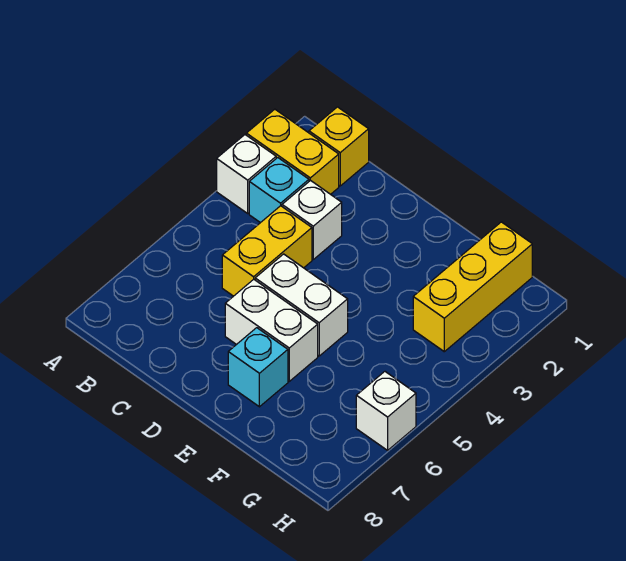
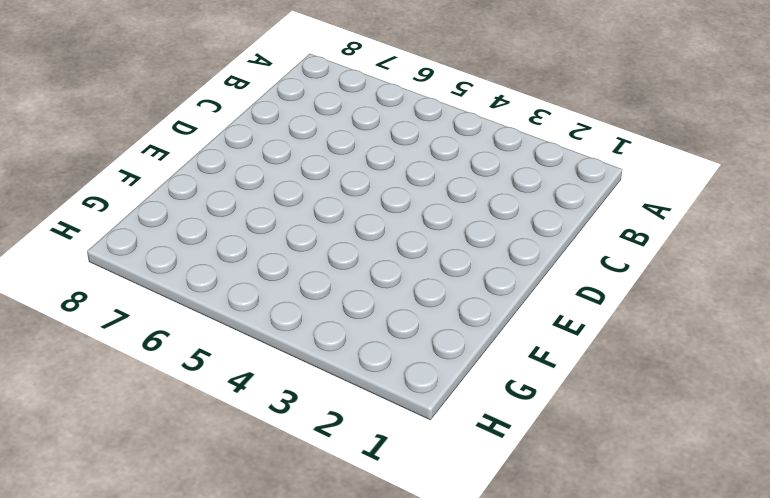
none -> yellow brick A2:B2 level 1
none -> white brick A3 level 1

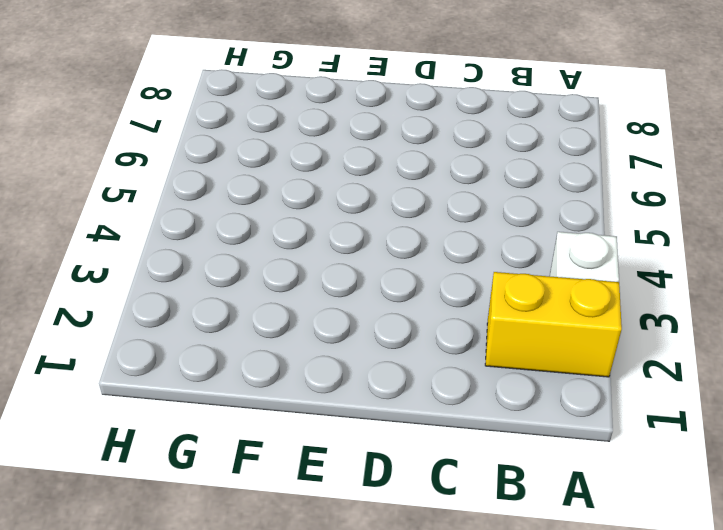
none -> yellow brick B1 level 1
none -> cyan brick B3 level 1

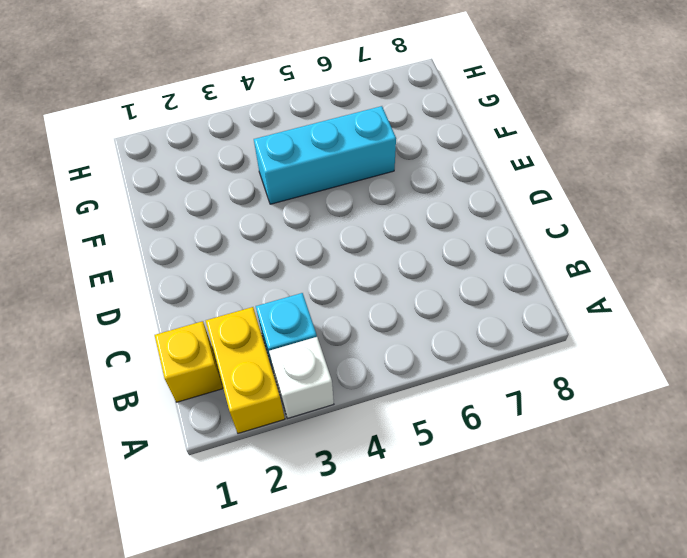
cyan brick F4:F6 level 1 -> none
none -> white brick C3 level 1
none -> yellow brick C4:C5 level 1

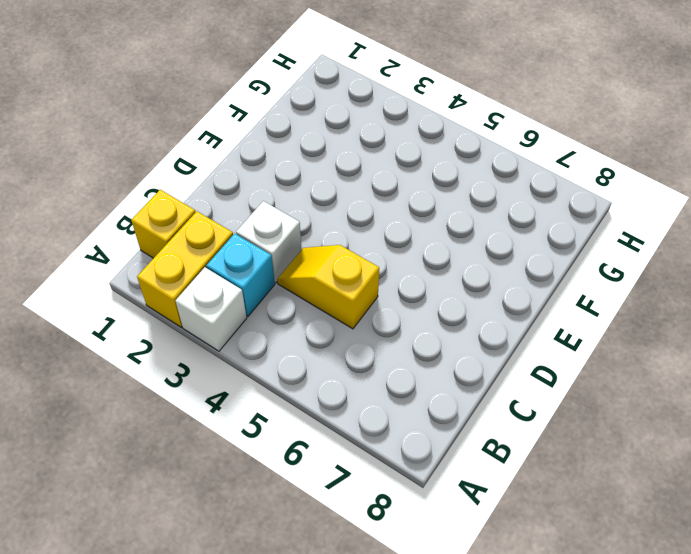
yellow slope C4:C5 level 1 top 5 -> yellow brick C4:C5 level 1
none -> white brick D5:E5 level 1
none -> white brick D6:E6 level 1

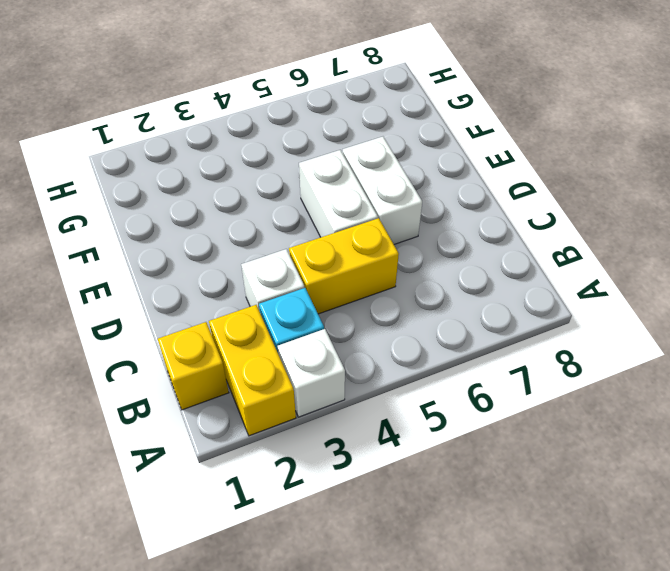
none -> cyan brick E7 level 1
none -> yellow brick G1:G3 level 1

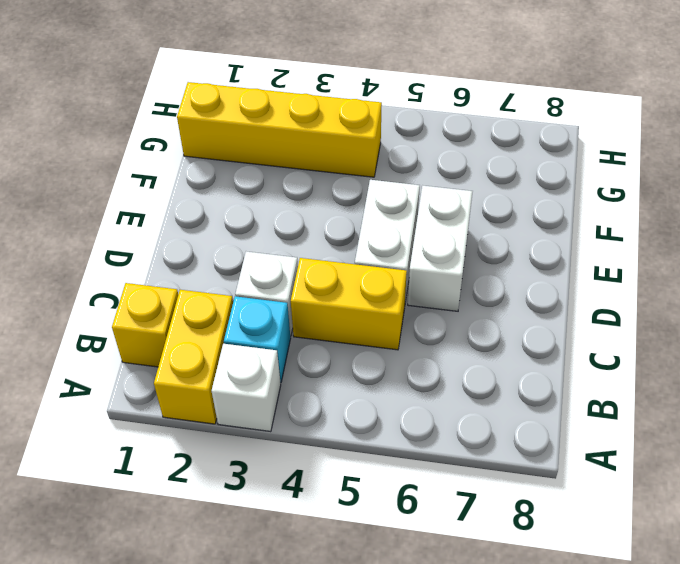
yellow brick G1:G4 level 1 -> yellow brick G1:G3 level 1
none -> cyan brick E7 level 1
none -> white brick H6 level 1

